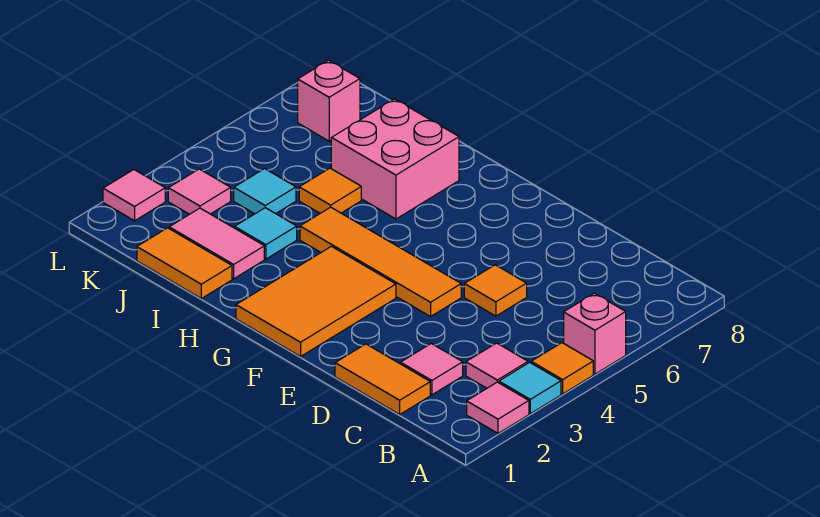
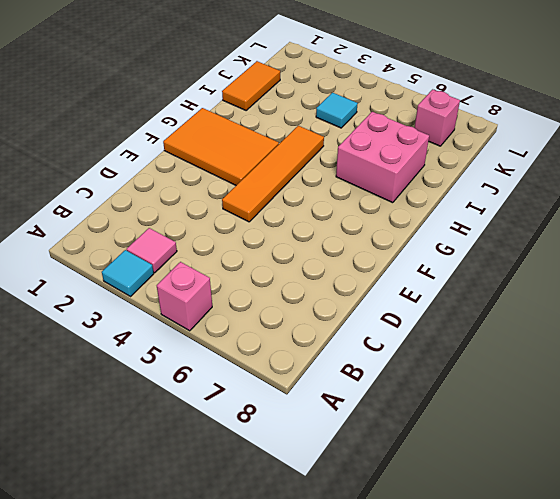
none -> pink tile A2 level 1
none -> orange tile A4 level 1
none -> orange tile C1:D1 level 1

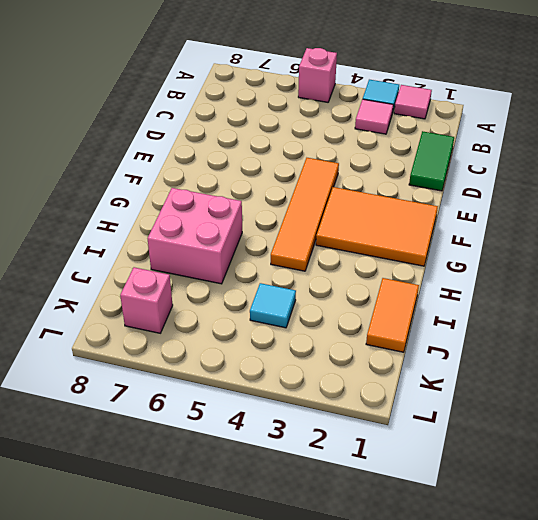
green tile C1:D1 level 1 -> orange tile C1:D1 level 1
none -> orange tile A4 level 1
none -> pink tile C2 level 1
none -> orange tile D5 level 1

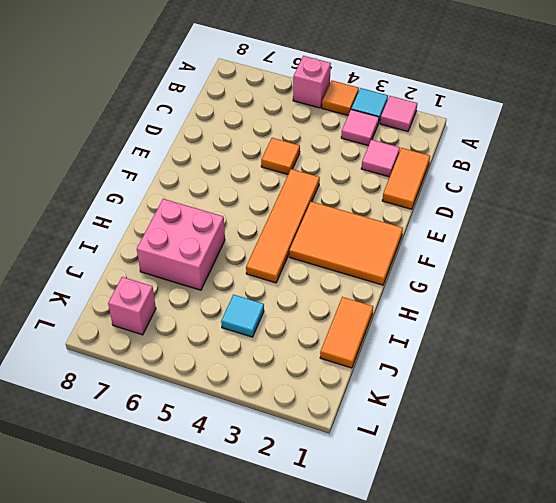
none -> pink tile I2:J2 level 1
none -> cyan tile I3 level 1
none -> orange tile I5 level 1

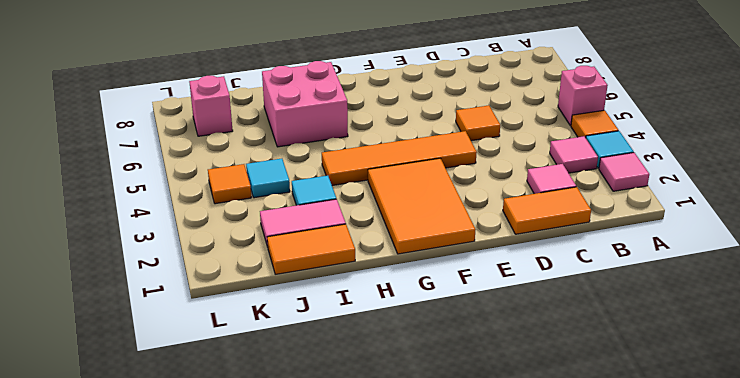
orange tile K4 level 1 -> orange tile I5 level 1
none -> pink tile K3 level 1
none -> pink tile L2 level 1

